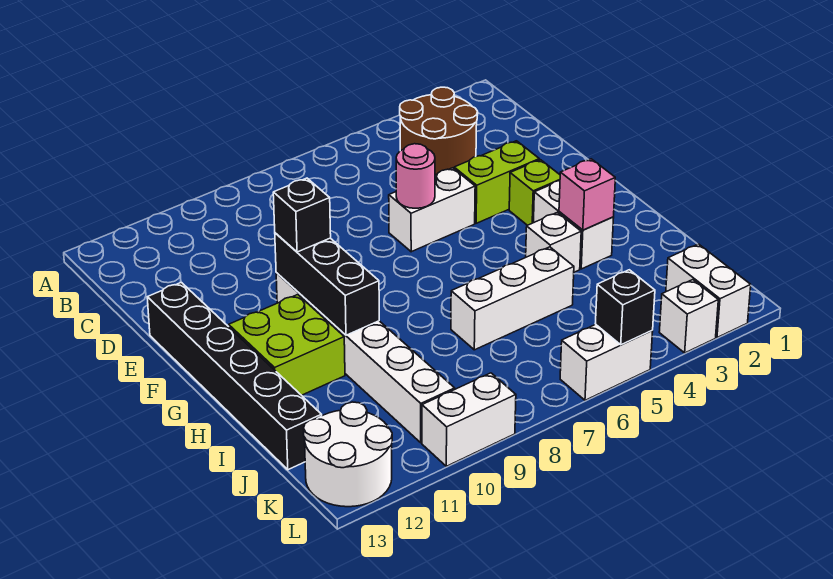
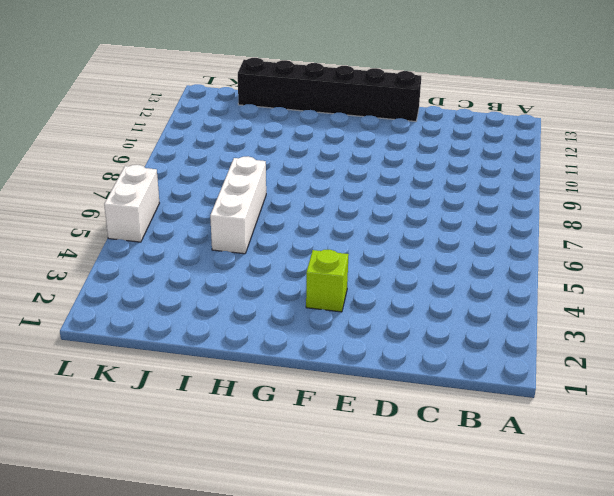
none -> brown round brick B3:C4 level 1
none -> lime brick E3:E4 level 1
none -> white brick E5:E6 level 1

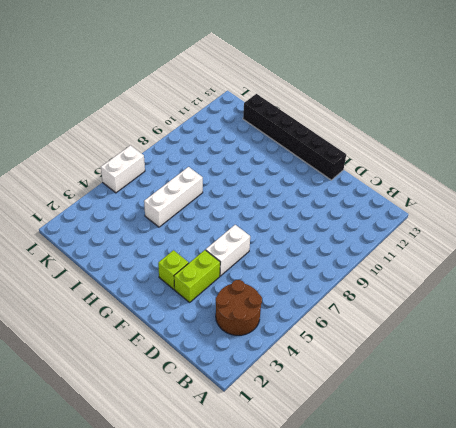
none -> white brick F10:K10 level 1
none -> white brick G3:H3 level 1
none -> lime brick G11:H12 level 1

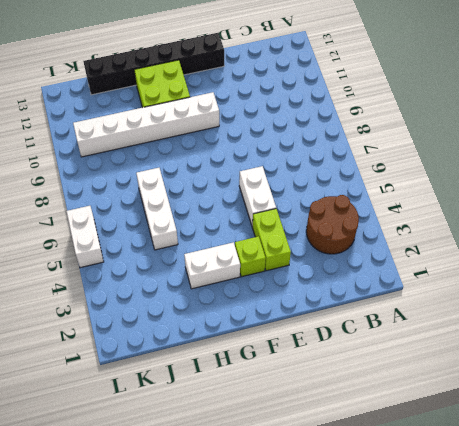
none -> white brick H4 level 1
none -> white brick K2:L2 level 1
none -> white round brick K12:L13 level 1

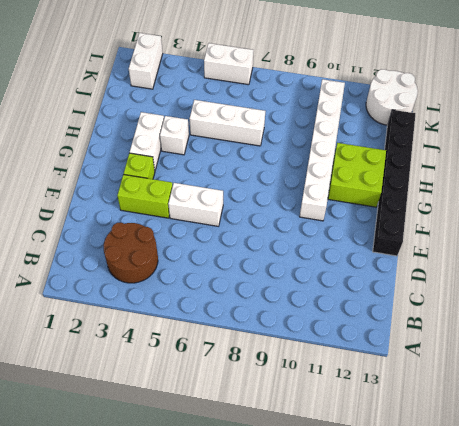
none -> white brick L3 level 1
none -> white brick L9:L10 level 1
none -> pink round brick E6 level 2

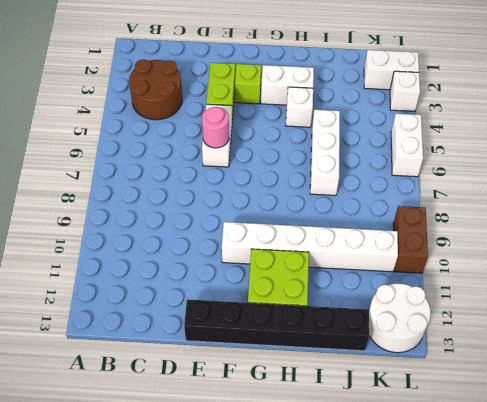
brown brick L9:L10 level 1 -> white brick L9:L10 level 1
none -> black brick F10:H10 level 2
none -> pink brick H3 level 2
none -> black brick L5 level 2

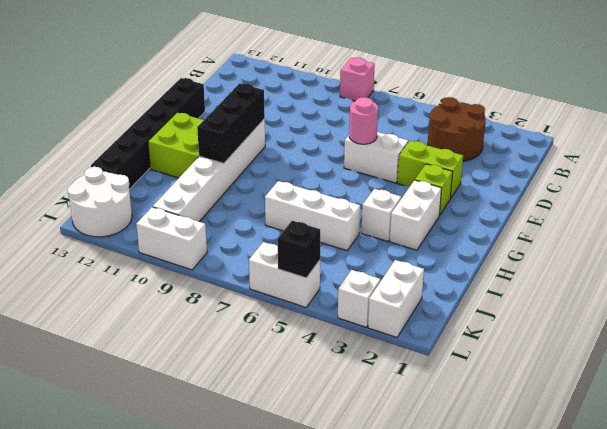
pink brick A8 level 1 -> pink brick H3 level 2
none -> black brick F10 level 3

